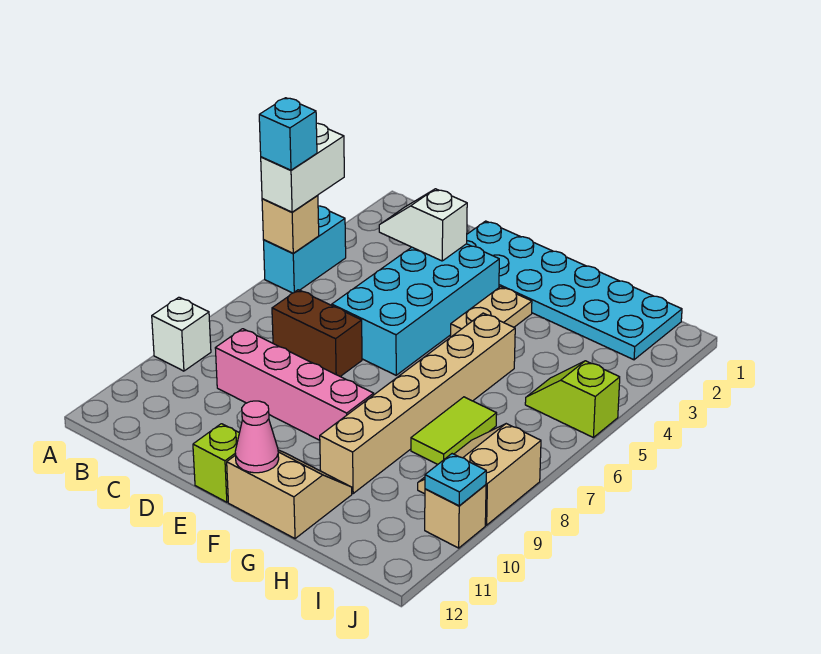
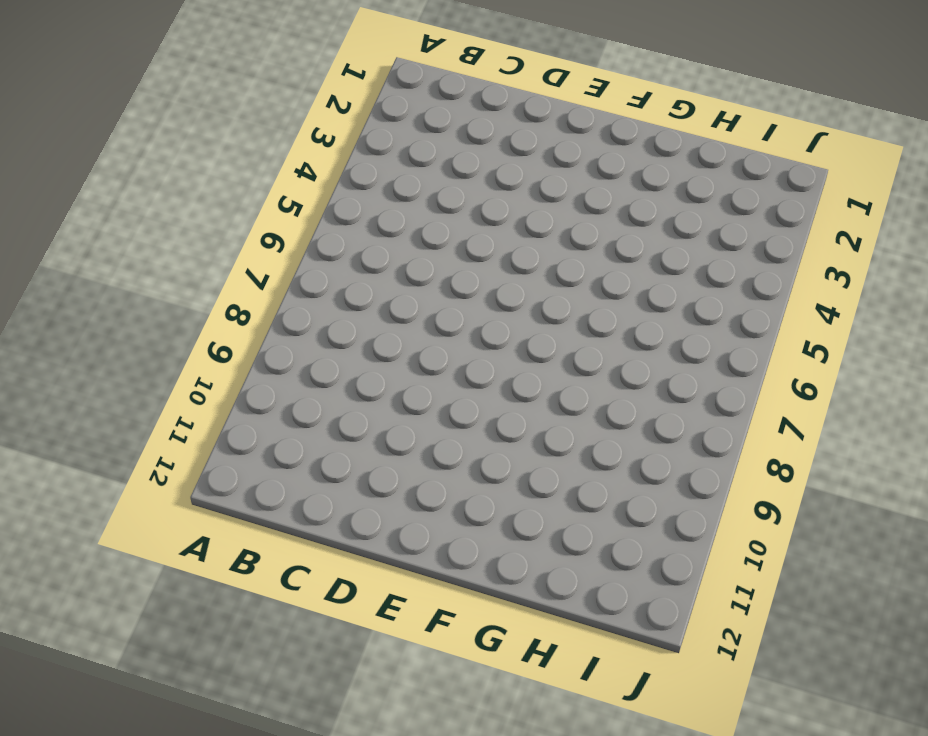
none -> cyan brick A4:A5 level 1
none -> white brick A9 level 1
none -> brown brick C7:D7 level 1

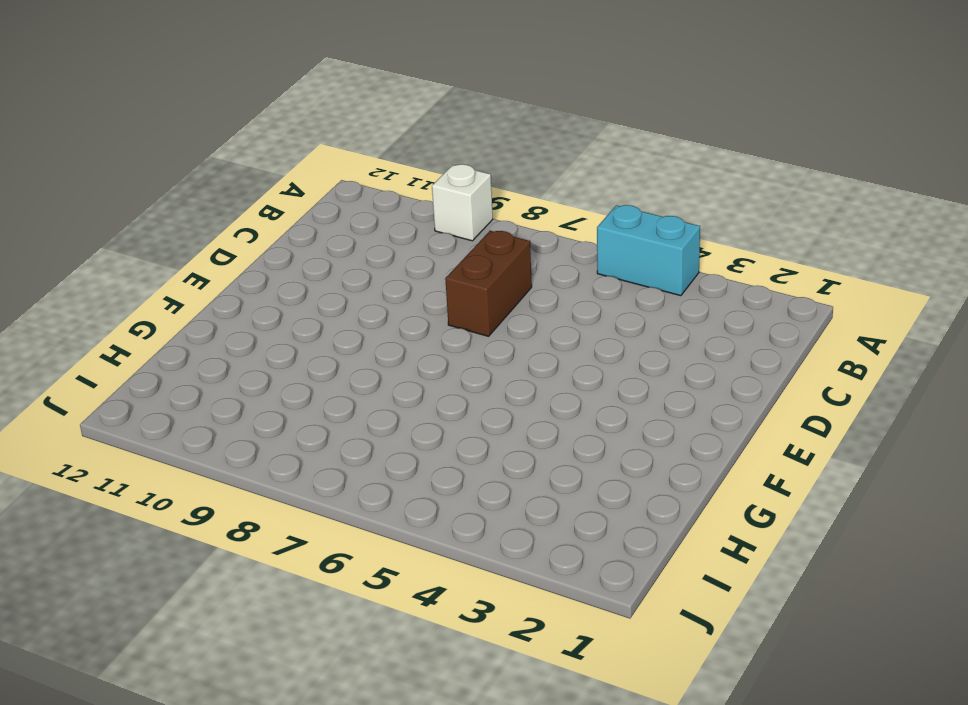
none -> pink brick C9:F9 level 1
none -> cyan plate D1:I2 level 1
none -> cyan brick D3:E6 level 1

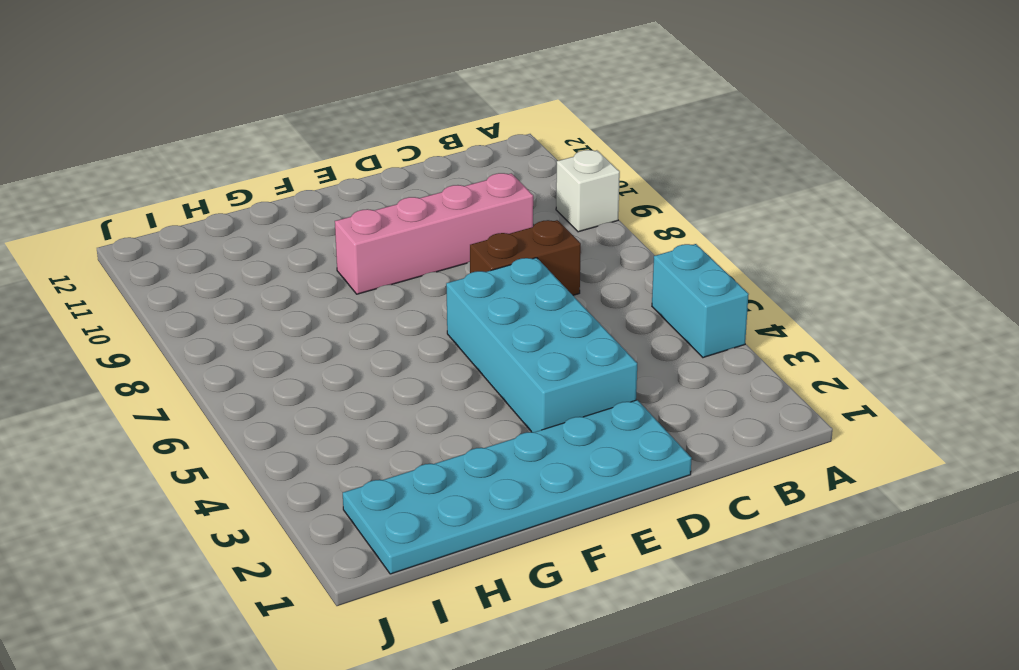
none -> lime brick E12 level 1
none -> tan plate F3:F4 level 1
none -> tan slope F11:G12 level 1 top 12

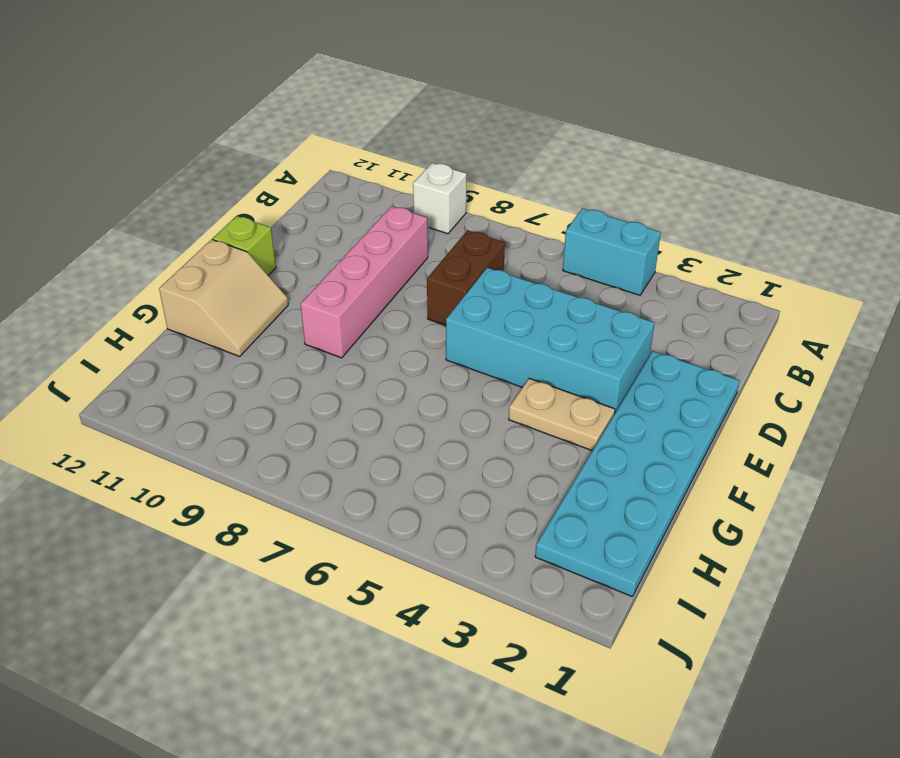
none -> tan brick G5:G10 level 1
none -> lime tile H7:H8 level 1
none -> lime slope I5:J5 level 1 top J

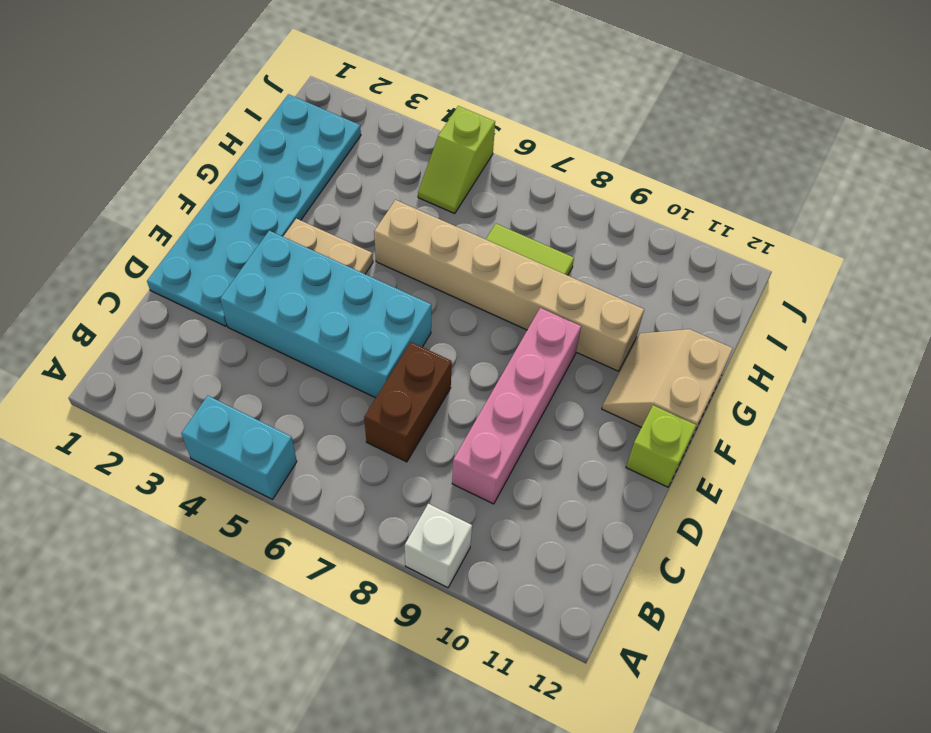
none -> tan slope I8:J9 level 1 top J
none -> tan brick J10 level 1
none -> tan brick A5 level 2

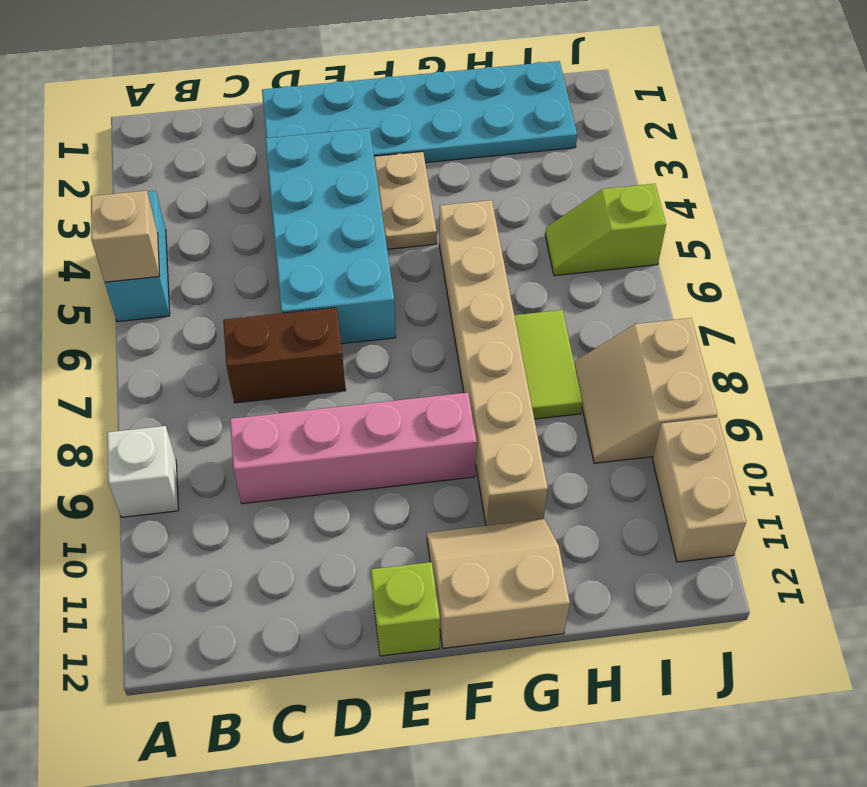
tan brick J10:J11 level 1 -> tan brick J10 level 1
none -> white slope C3:D3 level 2 top D
none -> pink cone F12 level 2
none -> cyan plate J10 level 2

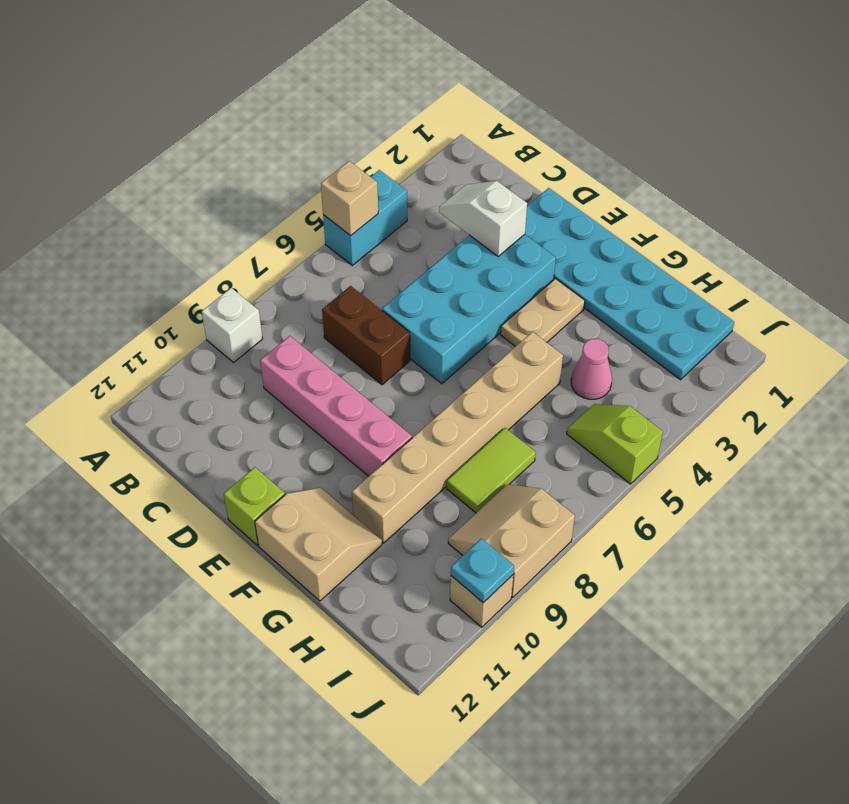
pink cone H4 level 1 -> pink cone F12 level 2
none -> white brick A4:A5 level 3
none -> cyan brick A5 level 4

